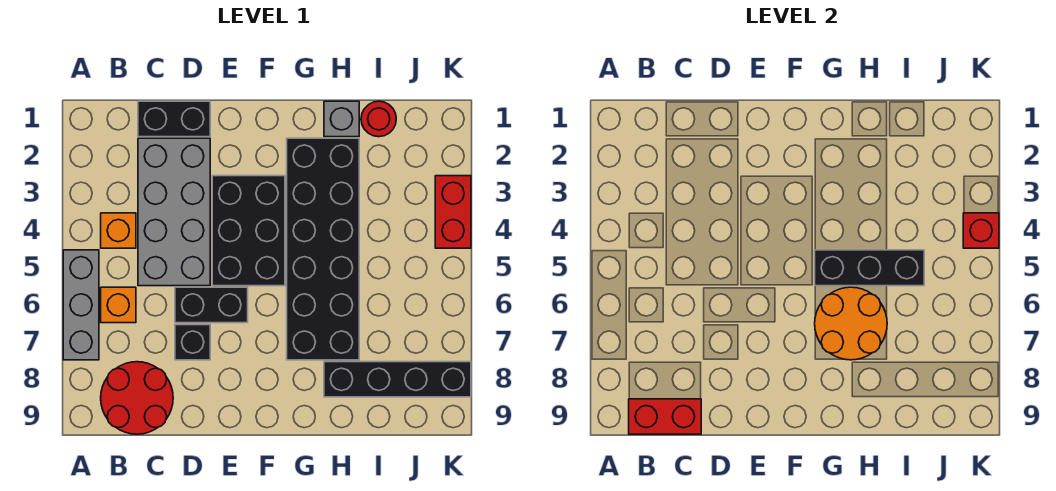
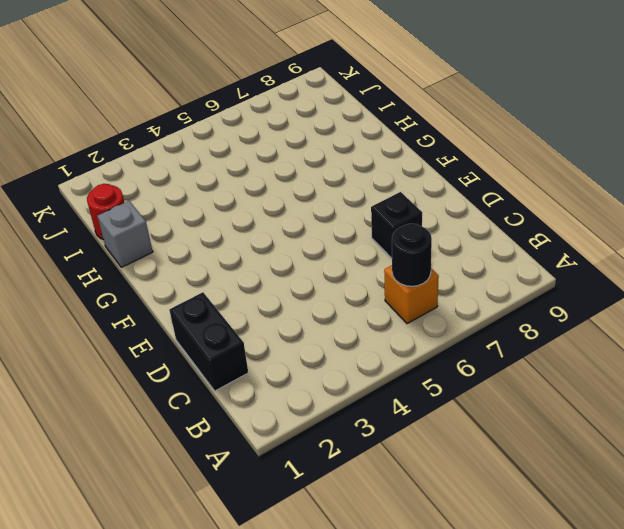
black round brick B6 level 2 -> none
none -> grey brick A5:A7 level 1
none -> orange brick B4 level 1
none -> red round brick B8:C9 level 1

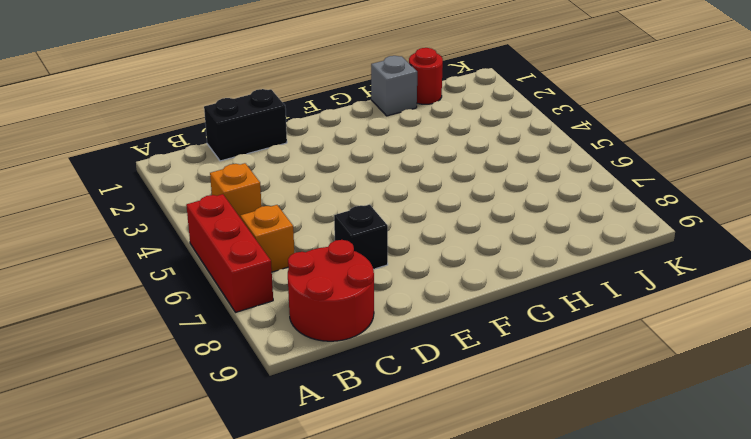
red brick A5:A7 level 1 -> grey brick A5:A7 level 1
none -> grey brick C2:D5 level 1
none -> black brick D6:E6 level 1
none -> black brick E3:F5 level 1

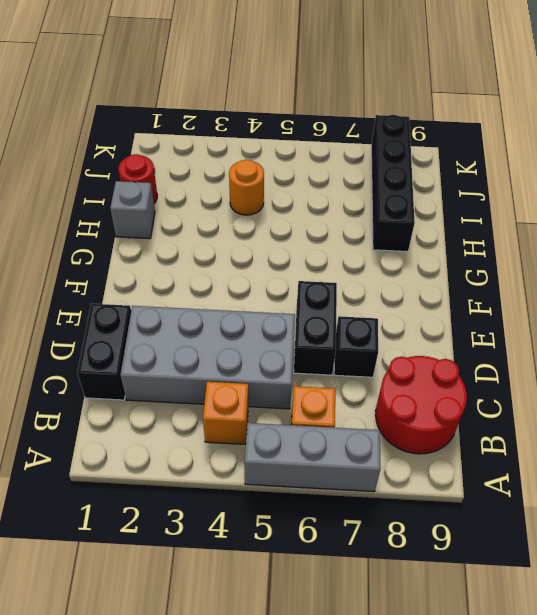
orange round brick I4 level 1 -> none
none -> black brick E3:F5 level 1
none -> black brick G2:H7 level 1
none -> red brick K3:K4 level 1

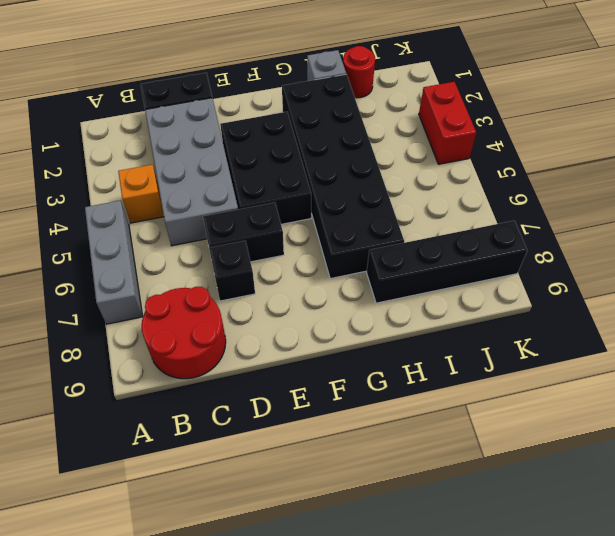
none -> orange brick B6 level 1
none -> red brick B9:C9 level 2
none -> black brick G5:I5 level 2

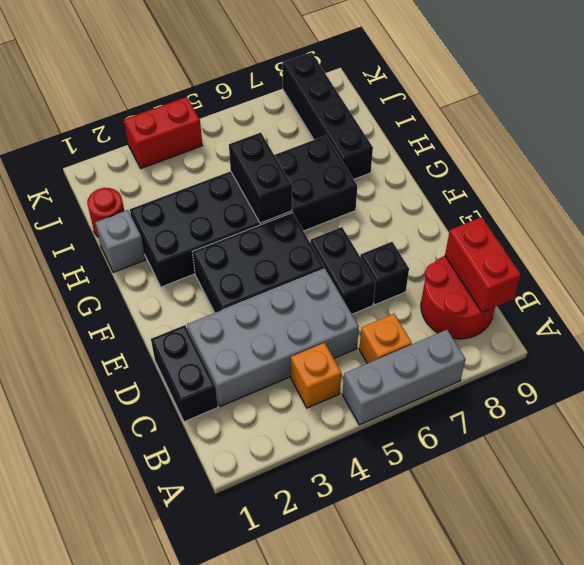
black brick G5:H5 level 2 -> black brick G5:I5 level 2
none -> orange round brick G6:H7 level 2
none -> red brick K4 level 2

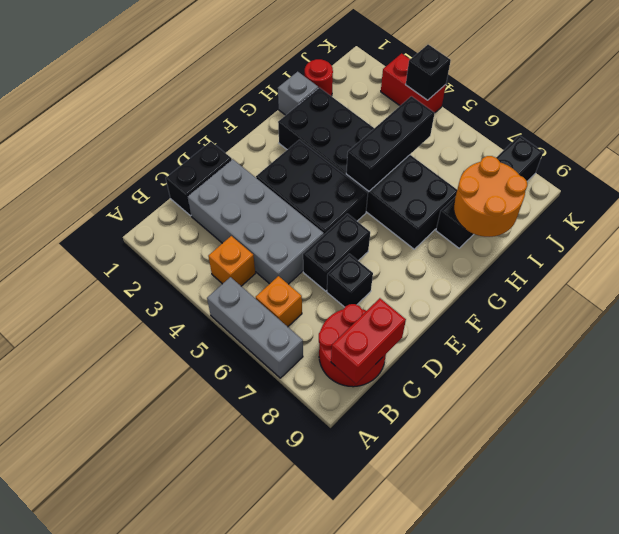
orange round brick H8:I9 level 2 -> orange round brick G6:H7 level 2
black brick K4 level 2 -> red brick K4 level 2

